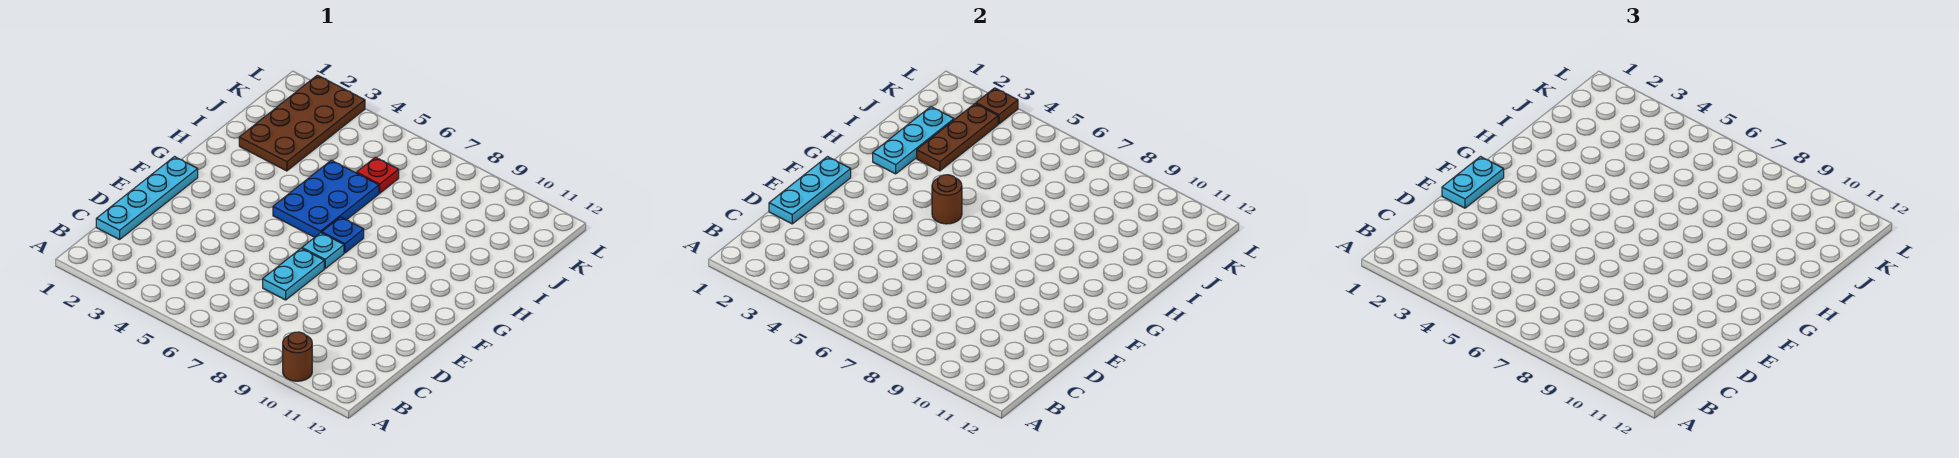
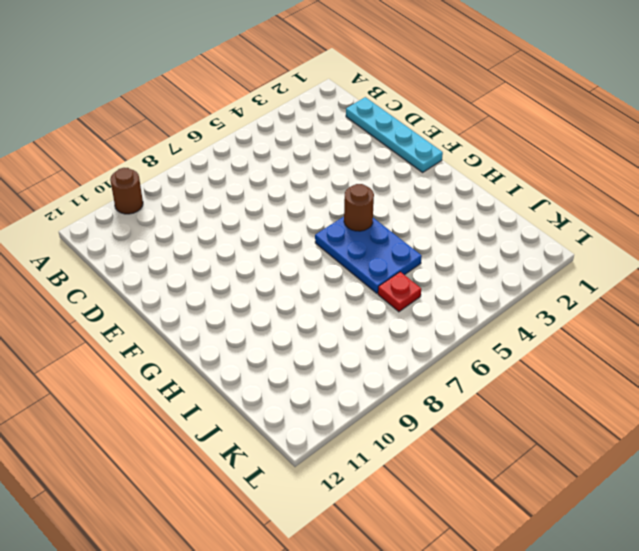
none -> cyan plate D7:E7 level 1
none -> cyan plate F7 level 1
none -> blue plate G7 level 1

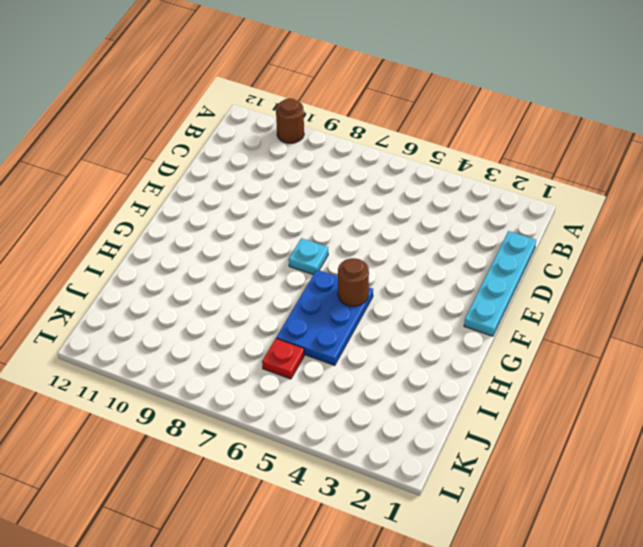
none -> cyan plate D7:E7 level 1
none -> blue plate G7 level 1
none -> brown plate I2:L3 level 1

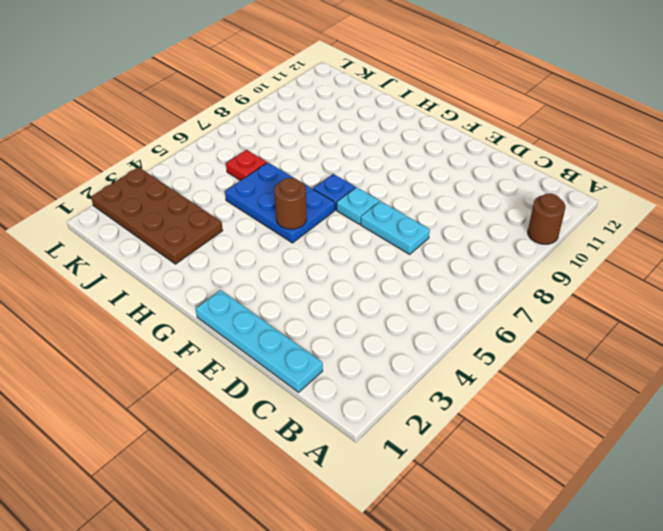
none -> cyan plate D1:F1 level 2
none -> cyan plate H2:J2 level 2
none -> brown plate I3:K3 level 2

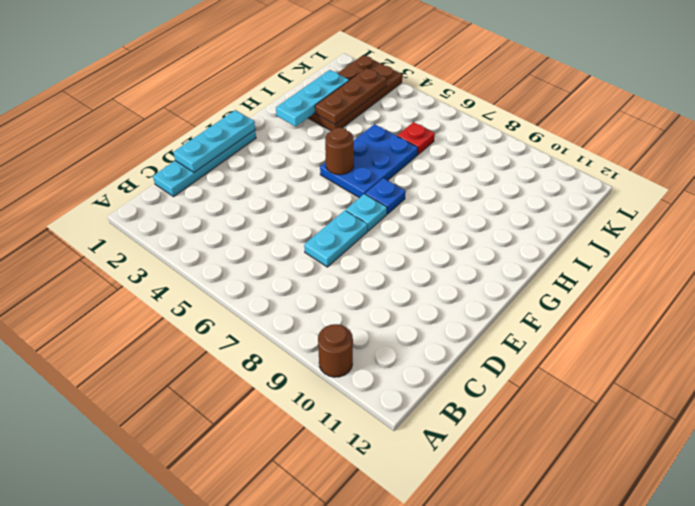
none -> brown plate L3 level 2
none -> cyan plate E1:F1 level 3

